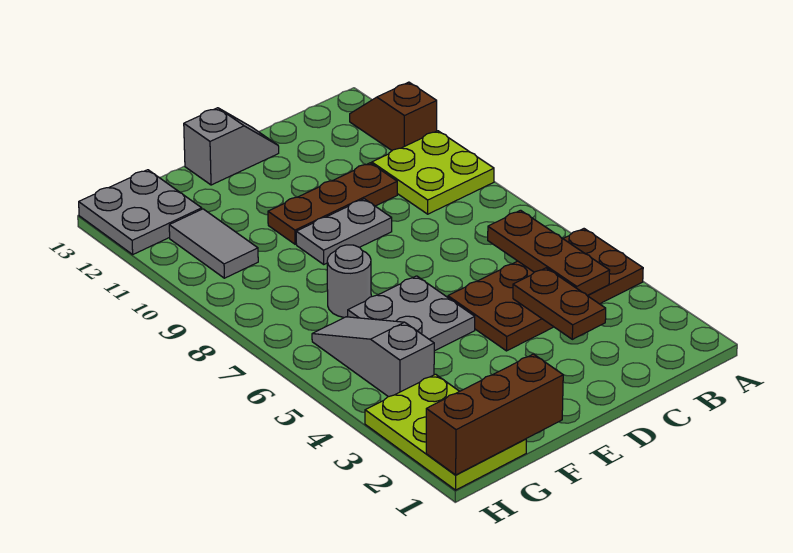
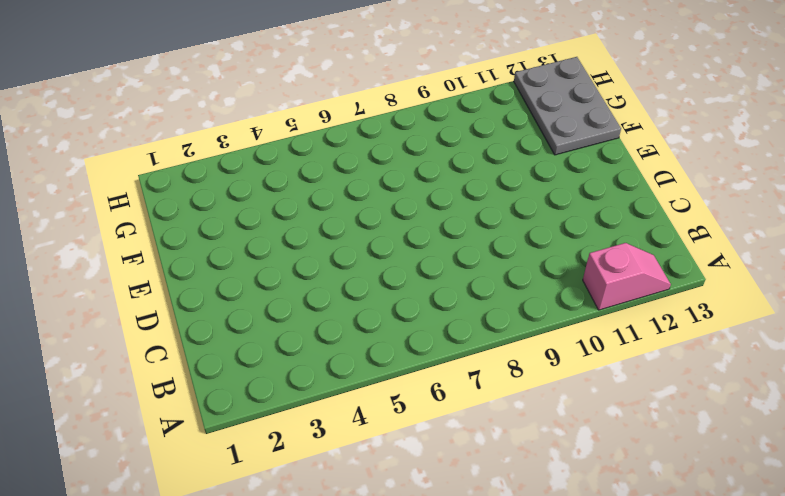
pink slope A11:A12 level 1 top 11 -> brown slope A11:A12 level 1 top 11
grey plate F12:H13 level 1 -> grey plate G12:H13 level 1
none -> brown plate A4:D5 level 1
none -> lime plate A9:B10 level 1
none -> brown plate C10:E10 level 1

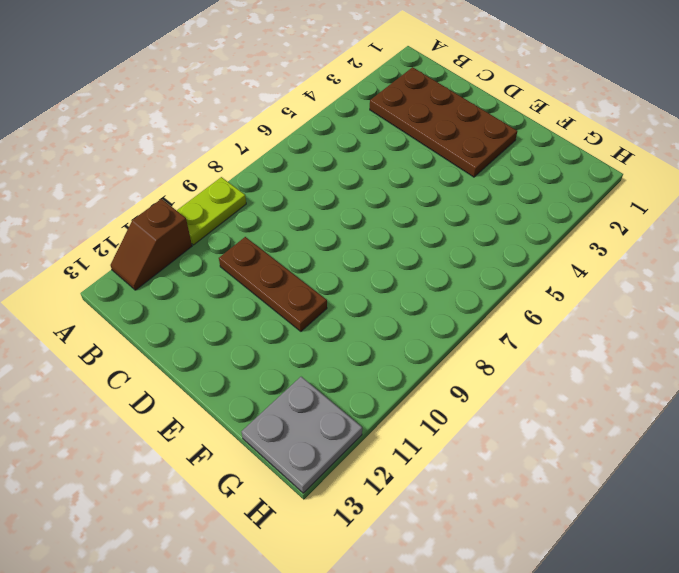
lime plate A9:A10 level 1 -> lime plate A9:B10 level 1
brown plate B2:E3 level 1 -> brown plate A4:D5 level 1
none -> grey plate D9:E9 level 1
none -> grey slope D13:E13 level 1 top E
none -> grey plate E5:F6 level 1

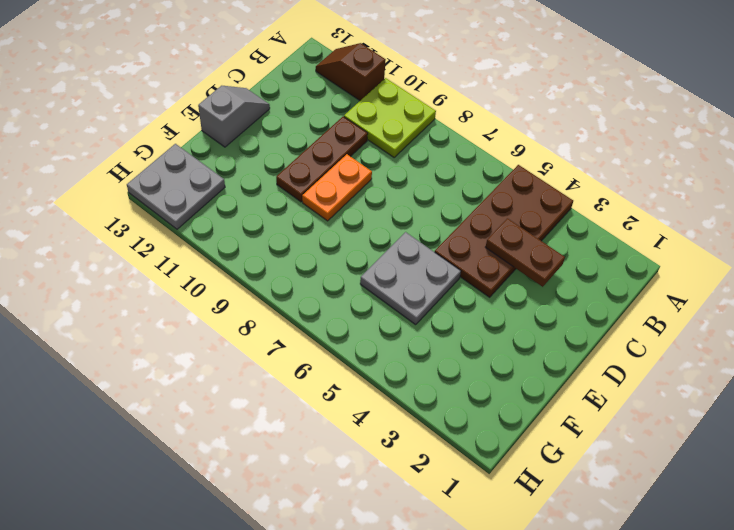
orange plate D9:E9 level 1 -> grey plate D9:E9 level 1
none -> grey round brick F7 level 1
none -> lime plate G1:H3 level 1
none -> grey slope G4:G6 level 1 top 4

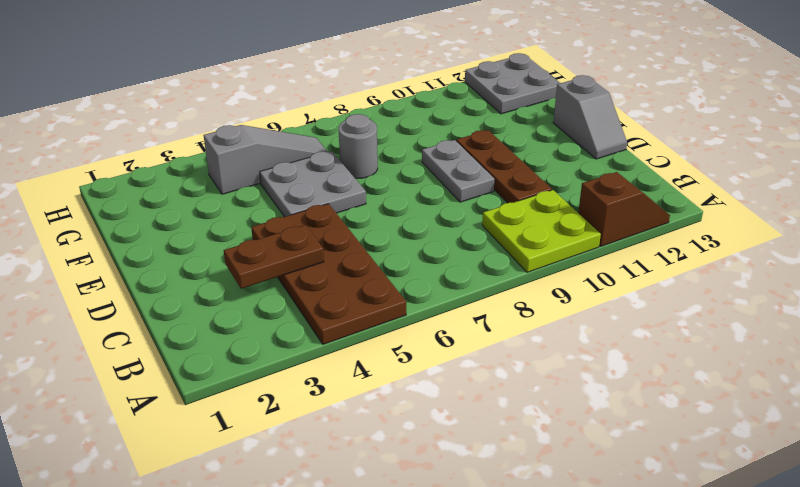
none -> lime plate G1:H3 level 1
none -> grey tile G10:G11 level 1
none -> brown plate B4:B6 level 2

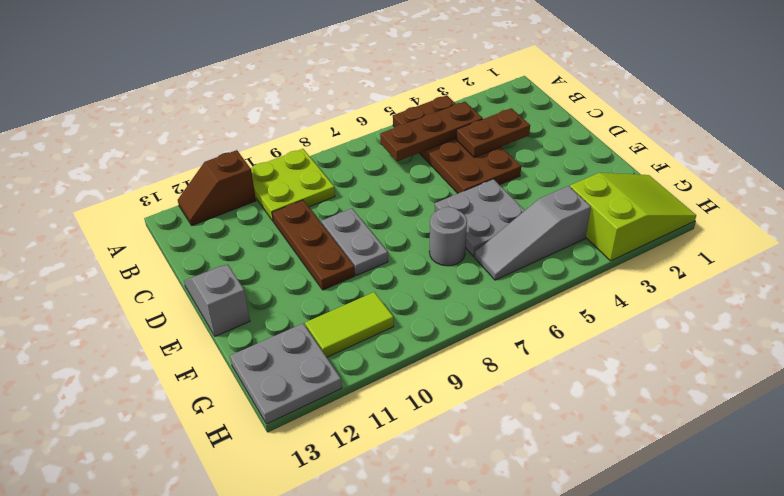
lime slope G1:H3 level 1 top 3 -> lime plate G1:H3 level 1
lime tile G10:G11 level 1 -> grey tile G10:G11 level 1
none -> brown brick F1:H1 level 2

